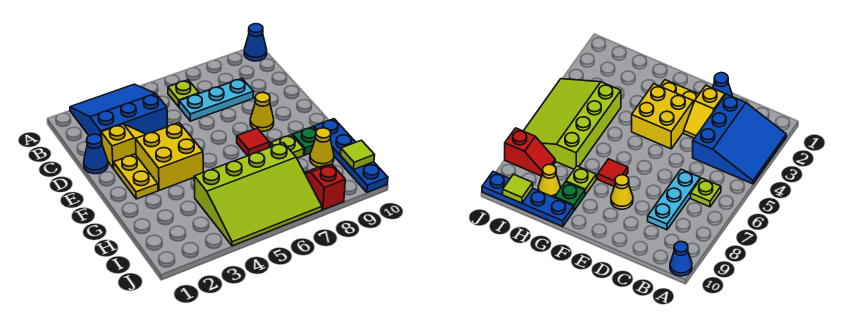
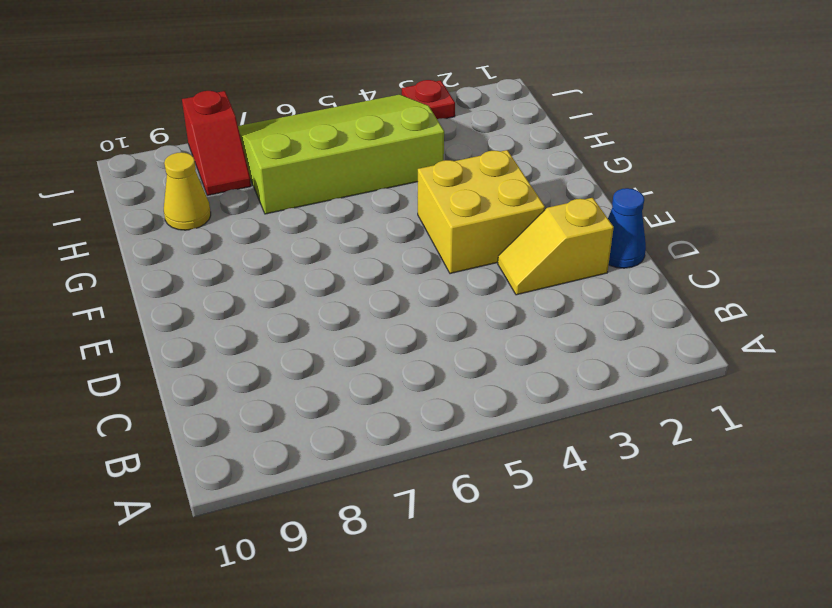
red plate J3 level 1 -> none
none -> blue slope A2:C4 level 1 top C
none -> blue cone A10 level 1
none -> lime plate B6 level 1

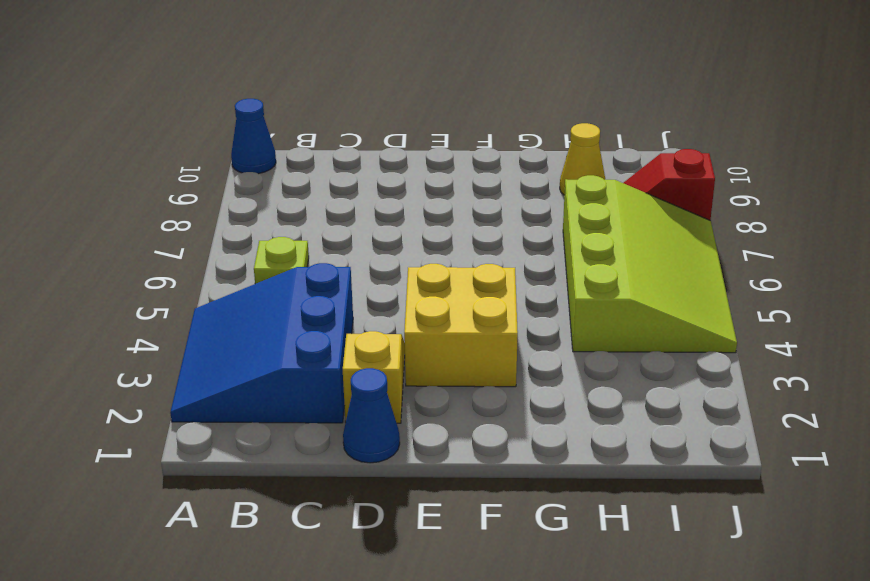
none -> cyan plate C6:C8 level 1
none -> yellow plate E2:F2 level 1
none -> yellow cone E8 level 1

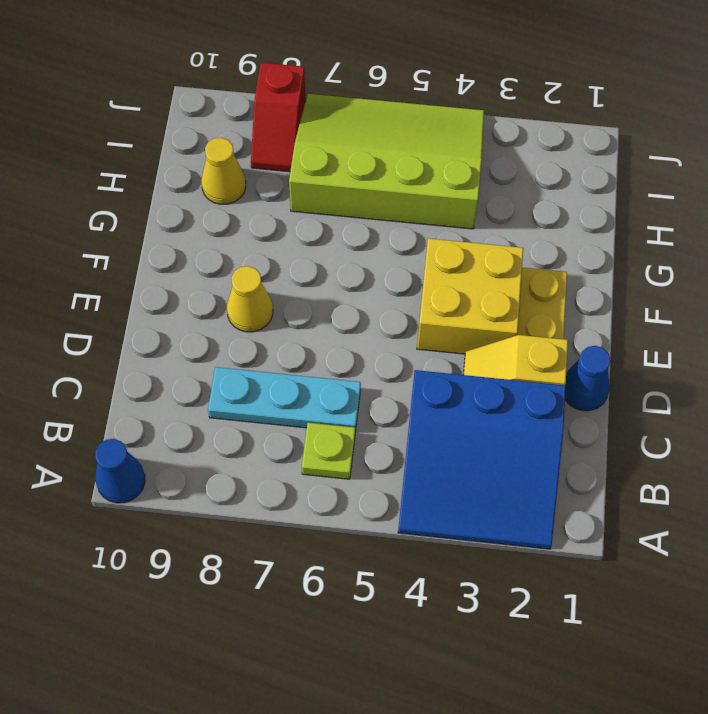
none -> red tile F7 level 1
none -> lime plate G8 level 1
none -> green plate G9 level 1

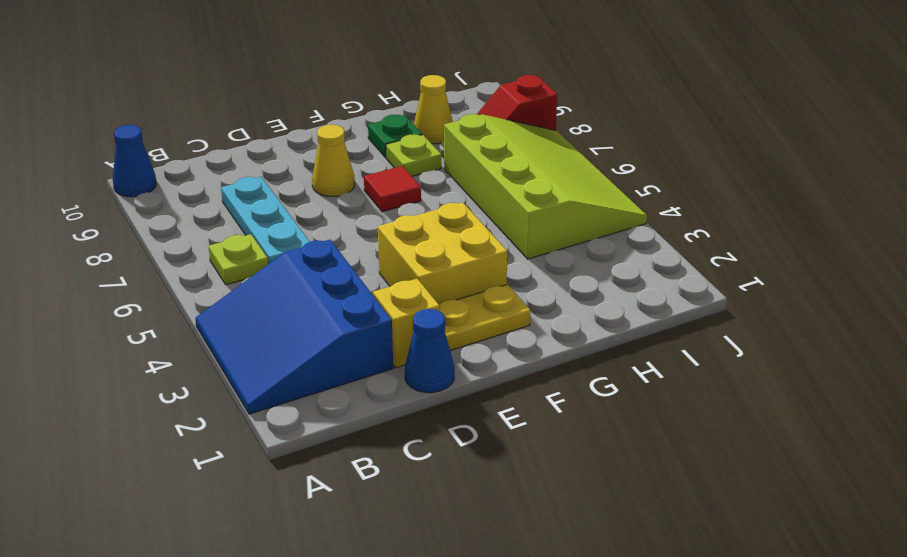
none -> blue plate G10:J10 level 1
none -> lime tile I10 level 2

